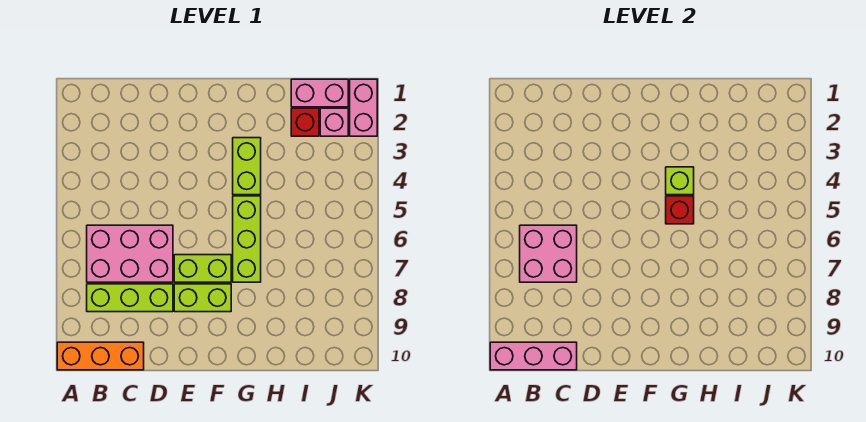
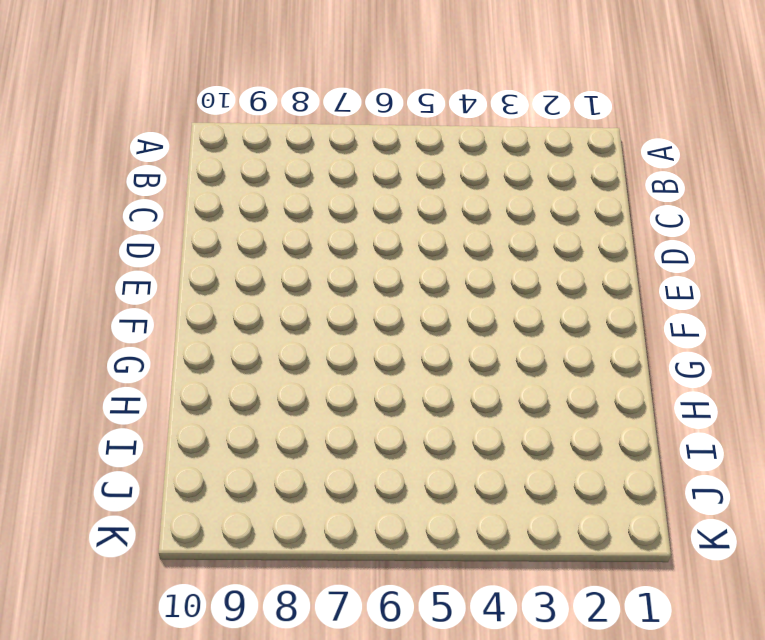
none -> orange brick A10:C10 level 1
none -> pink brick B6:D7 level 1
none -> lime brick B8:D8 level 1

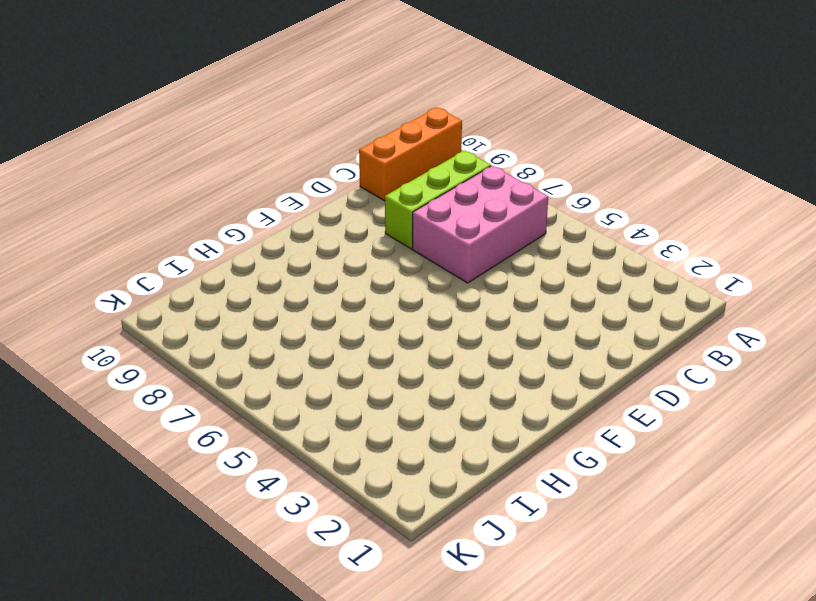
none -> lime brick E7:F7 level 1
none -> lime brick E8:F8 level 1
none -> lime brick G3:G4 level 1

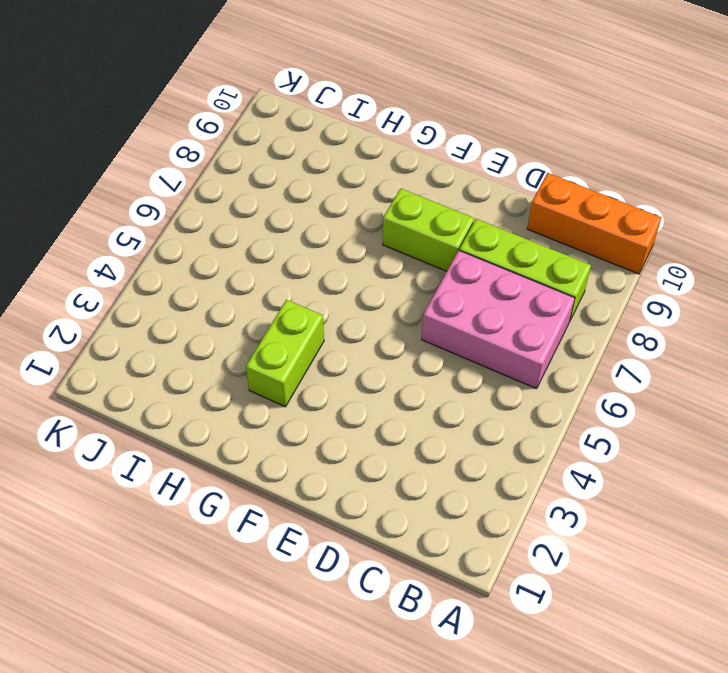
none -> lime brick E7:F7 level 1
none -> lime brick G5:G7 level 1
none -> pink brick I1:J1 level 1

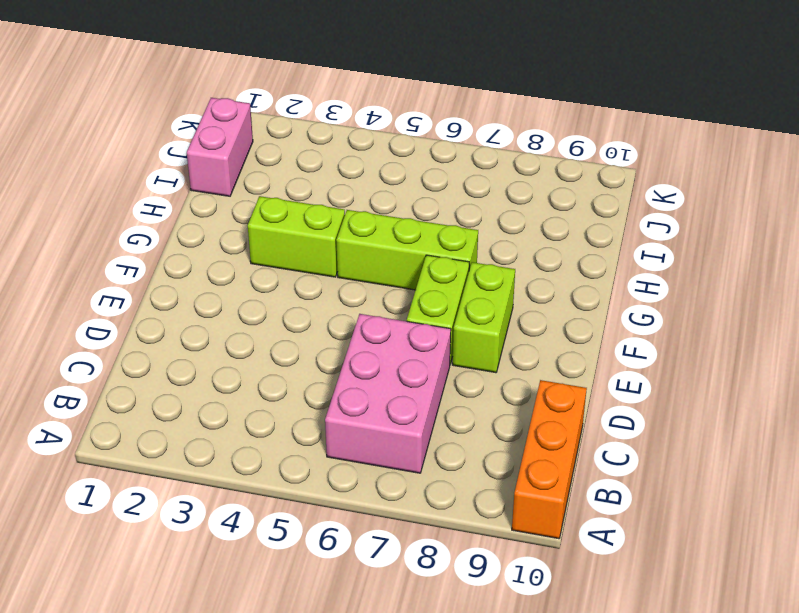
none -> lime brick B8:D8 level 1
none -> red brick I2 level 1
none -> pink brick J2 level 1

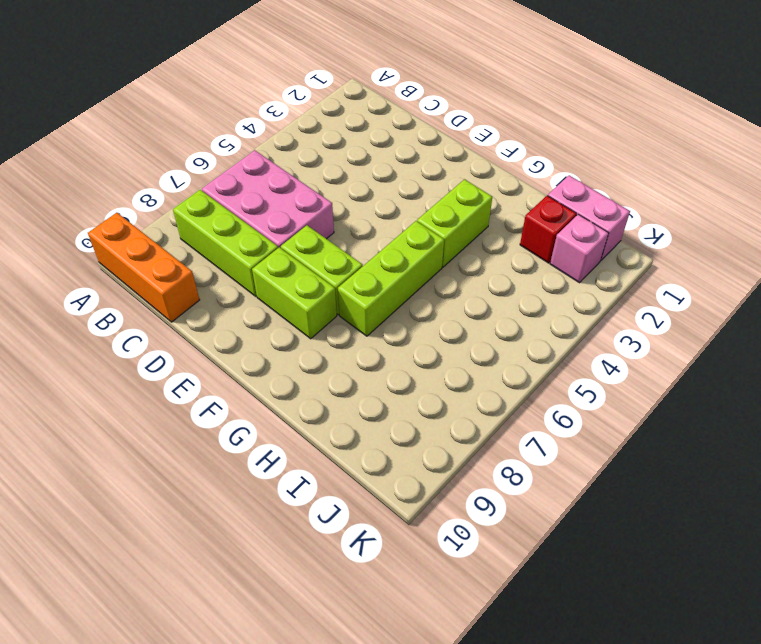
none -> pink brick K1:K2 level 1
none -> pink brick A10:C10 level 2
none -> pink brick B6:C7 level 2

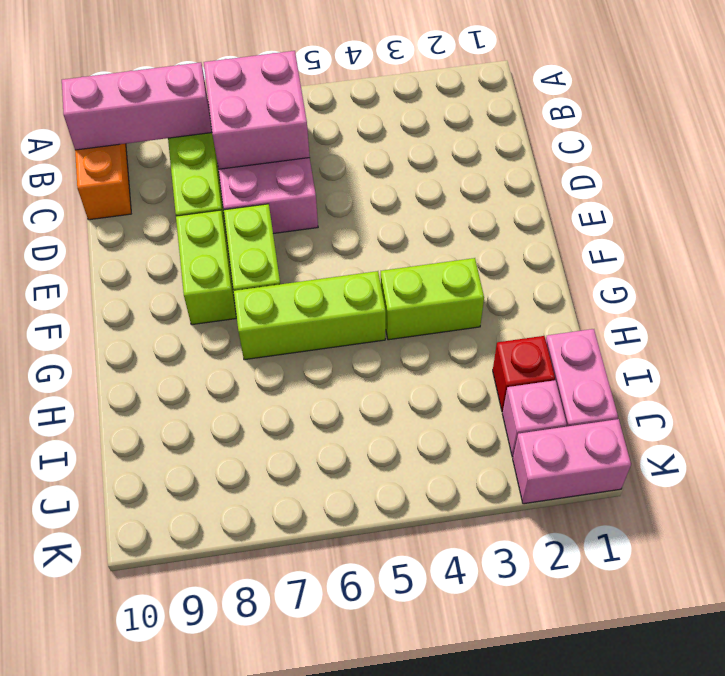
pink brick B8:B10 level 2 -> pink brick A10:C10 level 2
none -> lime brick G4 level 2
none -> red brick G5 level 2

